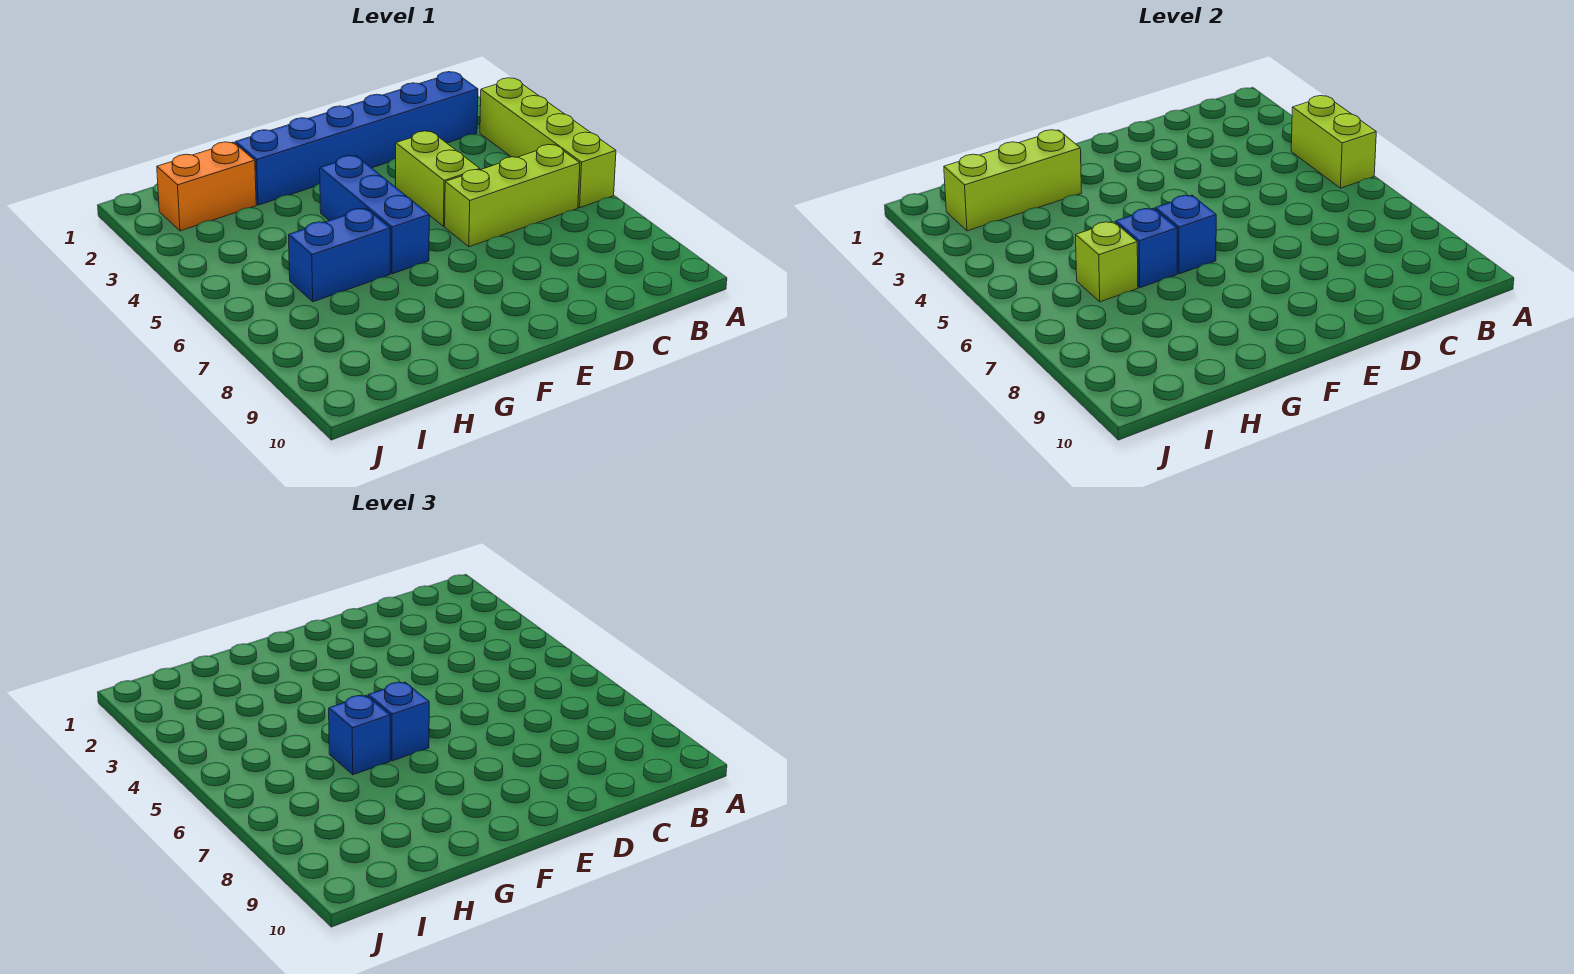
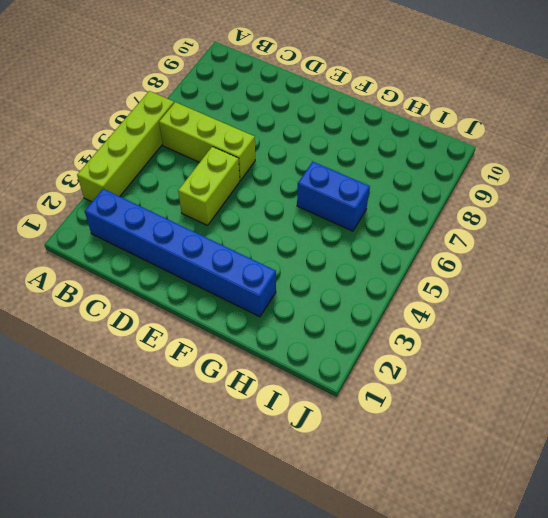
none -> blue brick F4:F6 level 1
none -> orange brick H2:I2 level 1
none -> lime brick A4:A5 level 2

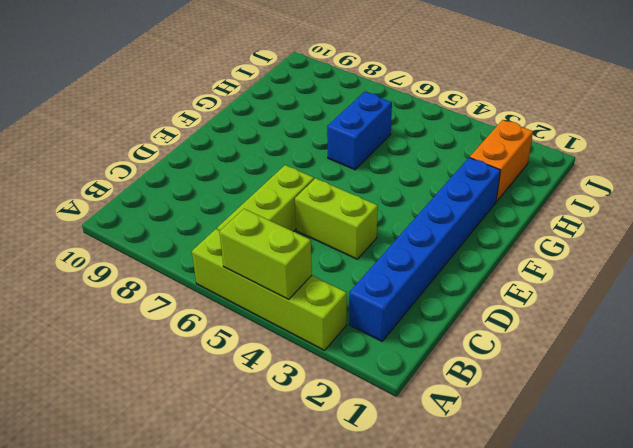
none -> blue brick F4:F6 level 1
none -> blue brick F6 level 2
none -> lime brick G2:I2 level 2

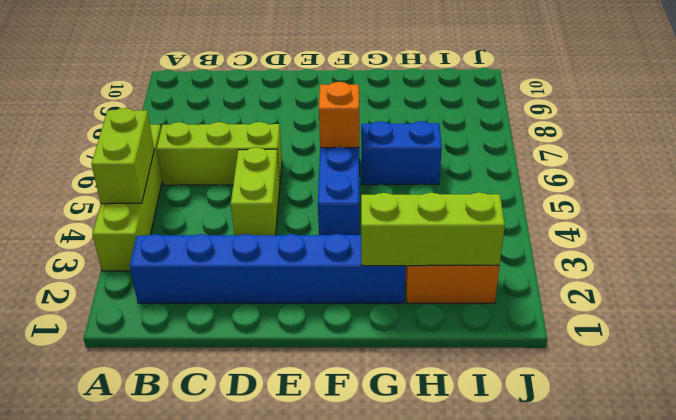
orange brick F6 level 2 -> blue brick F6 level 2
none -> blue brick G6 level 2
none -> lime brick H6 level 2
none -> blue brick F6 level 3

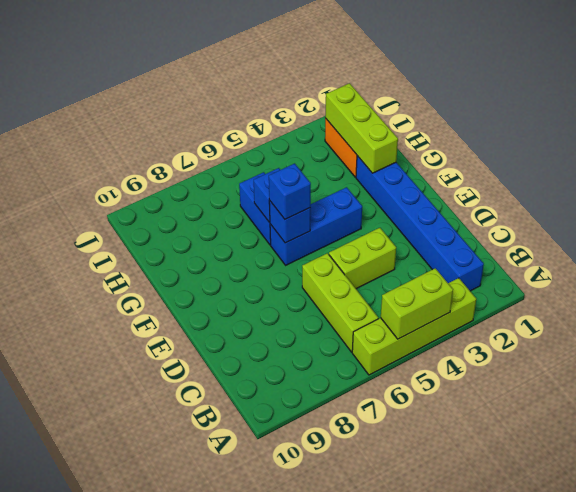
none -> lime brick H6 level 2
none -> blue brick G6 level 3

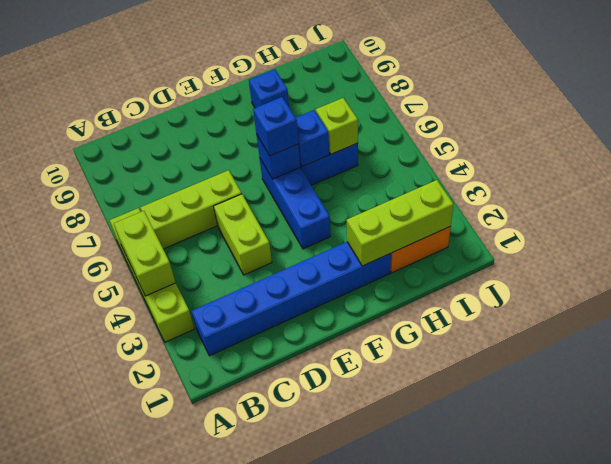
blue brick G9 level 1 -> blue brick G6 level 3

